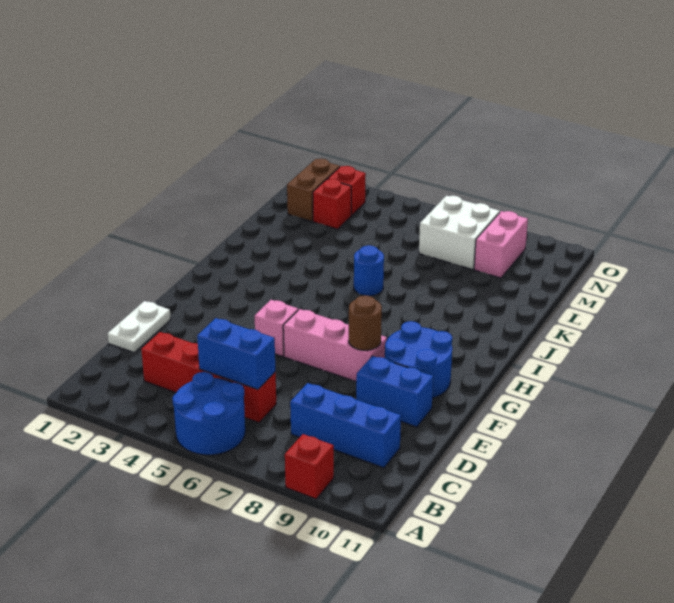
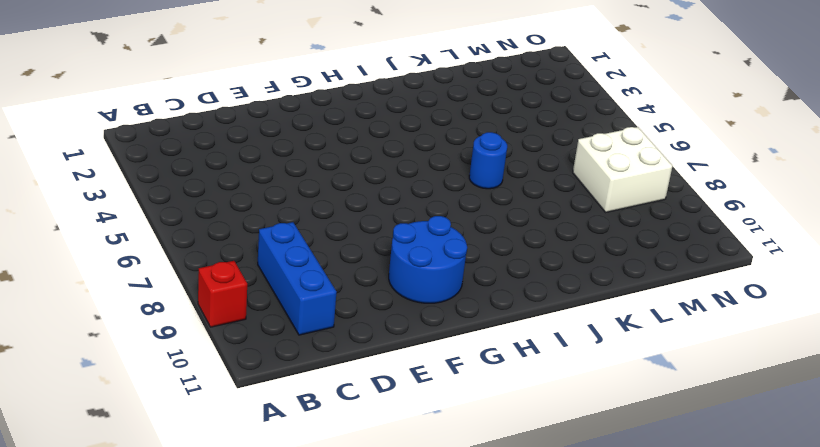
none -> blue round brick A5:B6 level 1
none -> red brick C3:C6 level 1
none -> white plate D1:E1 level 1

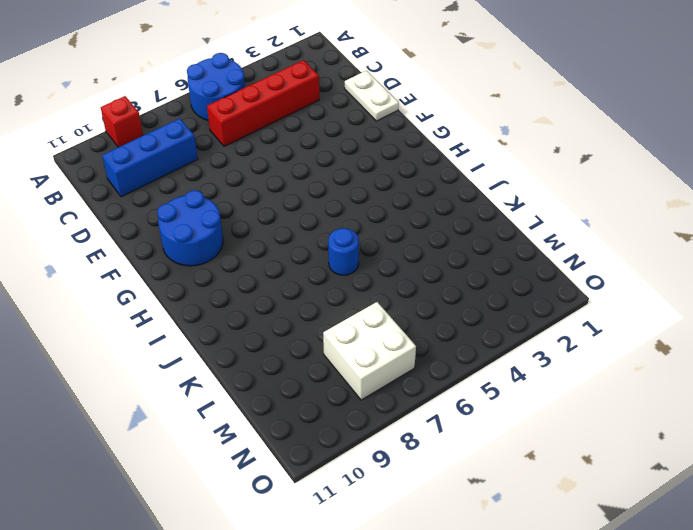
none -> blue brick E9:E10 level 1
none -> pink brick F5 level 1
none -> pink brick F6:F8 level 1

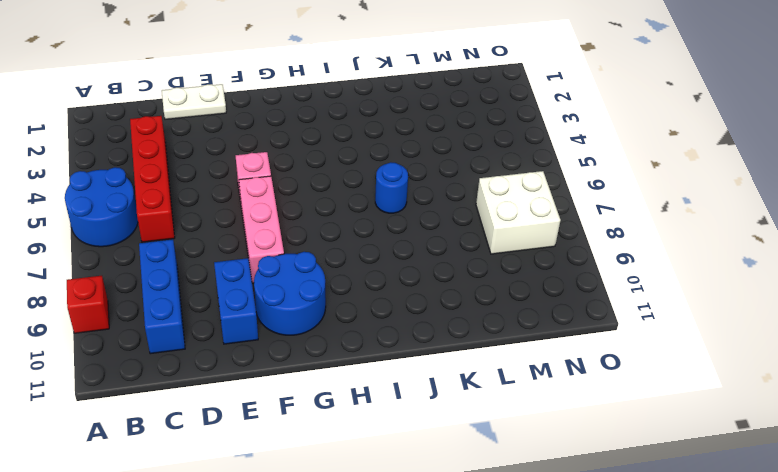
none -> brown brick M2:N2 level 1
none -> red brick M3 level 1
none -> pink brick M9:N9 level 1

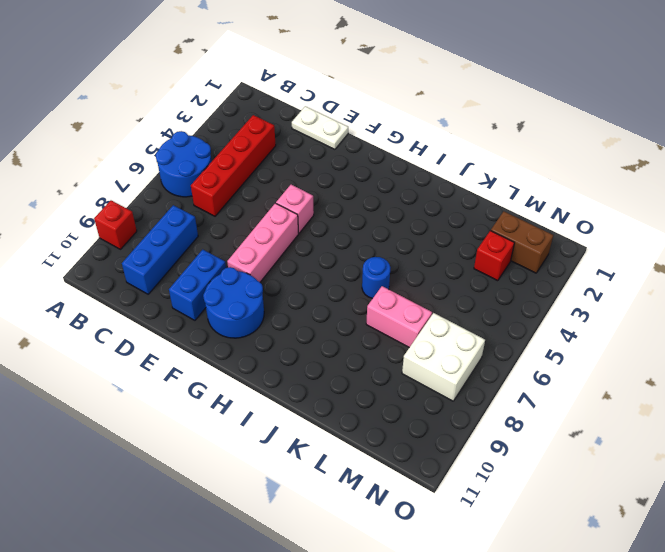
pink brick K7:L7 level 1 -> pink brick M9:N9 level 1
none -> red brick N3 level 1
none -> blue brick C5:C6 level 2
none -> brown round brick F8 level 2

